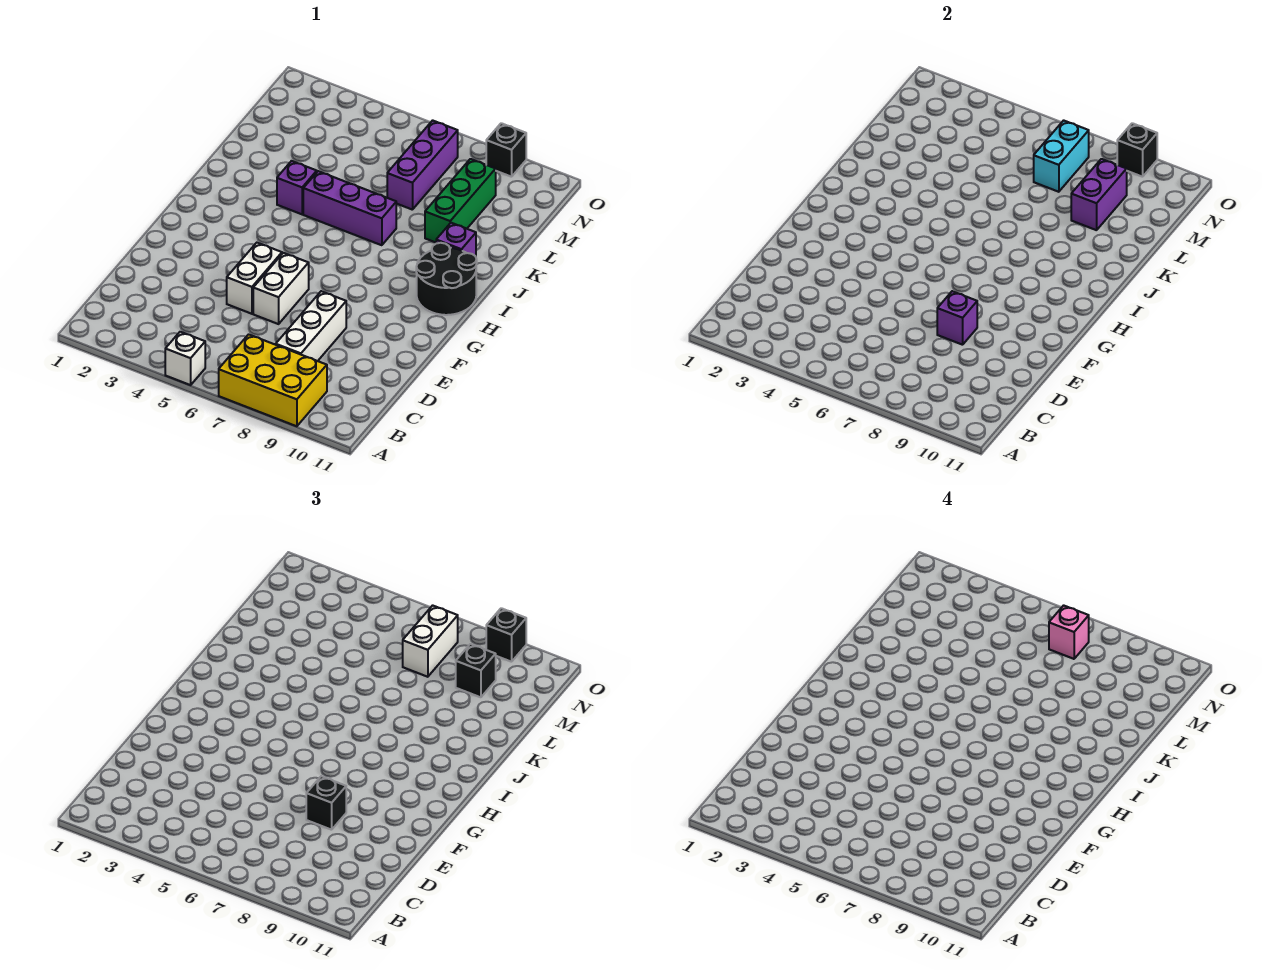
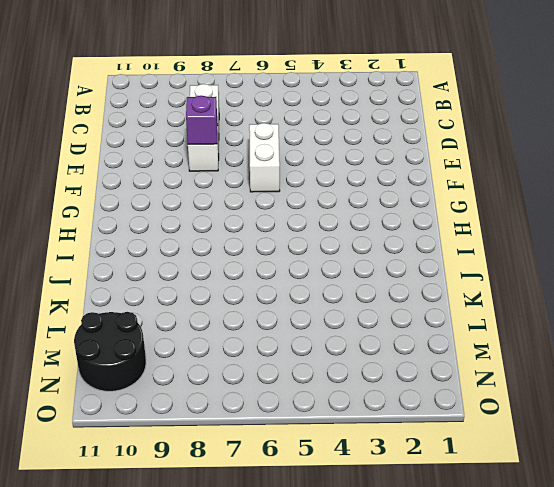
black round brick M10:N11 level 1 -> black round brick H10:I11 level 1
none -> white brick A5 level 1
none -> yellow brick A7:B9 level 1
none -> white brick E5:F5 level 1

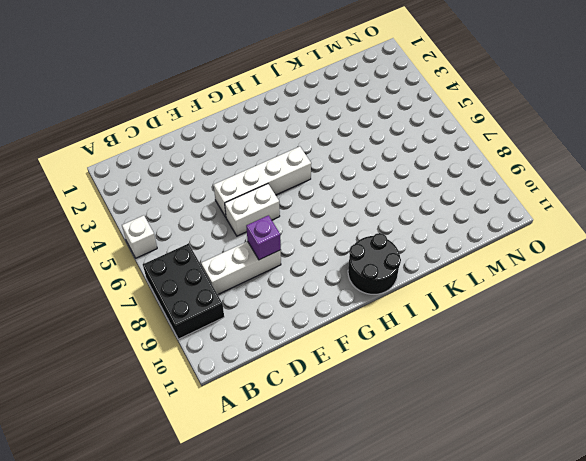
black brick A7:B9 level 1 -> yellow brick A7:B9 level 1
white brick E5:H5 level 1 -> white brick E5:F5 level 1
none -> purple brick J4 level 1
none -> purple brick J5:J7 level 1
none -> purple brick J10 level 1

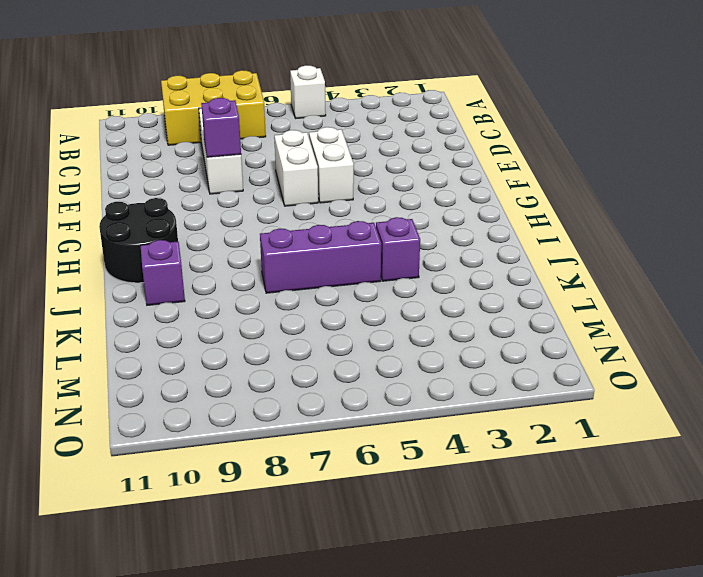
none -> green brick K9:M9 level 1
none -> purple brick L7:N7 level 1
none -> black brick O9 level 1

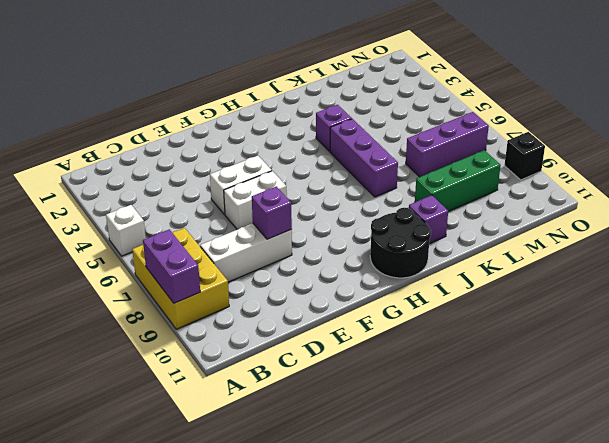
purple brick A8:A9 level 2 -> purple brick L9:M9 level 2
none -> cyan brick M7:N7 level 2
none -> black brick O9 level 2
none -> black brick E8 level 3

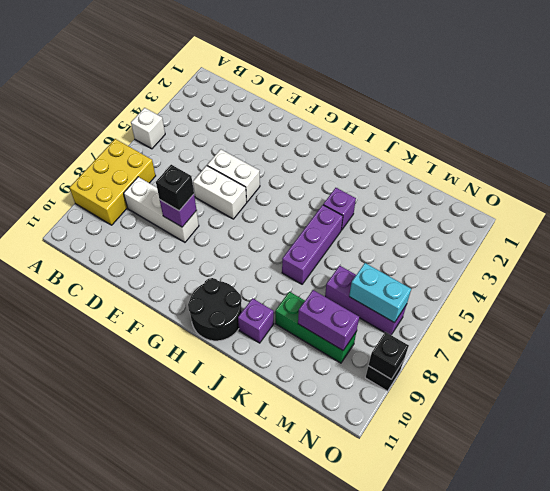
none -> white brick M7:N7 level 3
none -> black brick M9 level 3
none -> black brick O9 level 3

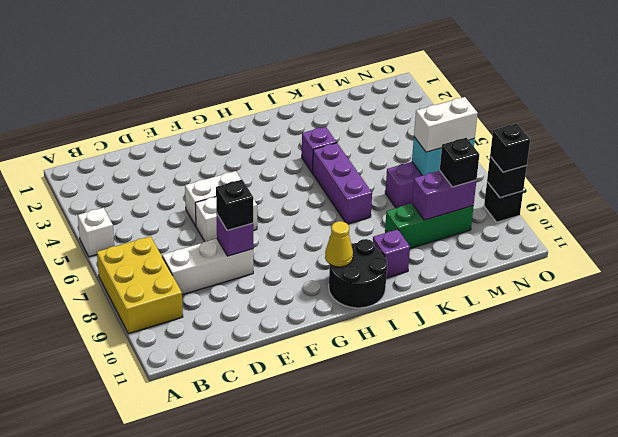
yellow cone H10 level 2 -> none
none -> pink brick N7 level 4

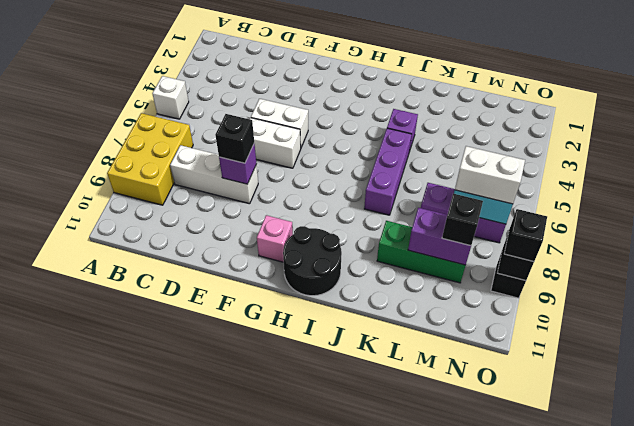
pink brick G10 level 1 -> pink brick N7 level 4
none -> purple brick J10 level 1

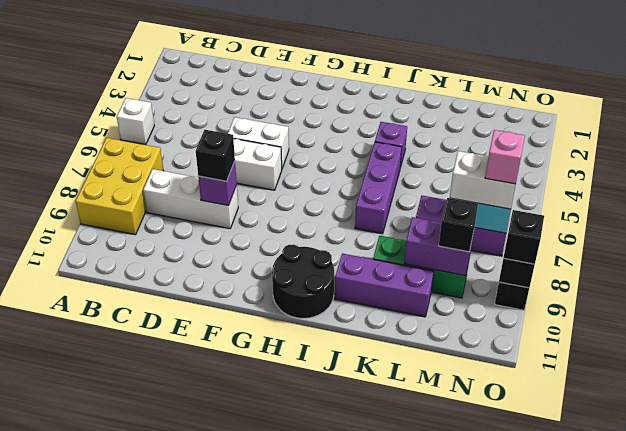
purple brick J10:L10 level 1 -> purple brick J10 level 1

